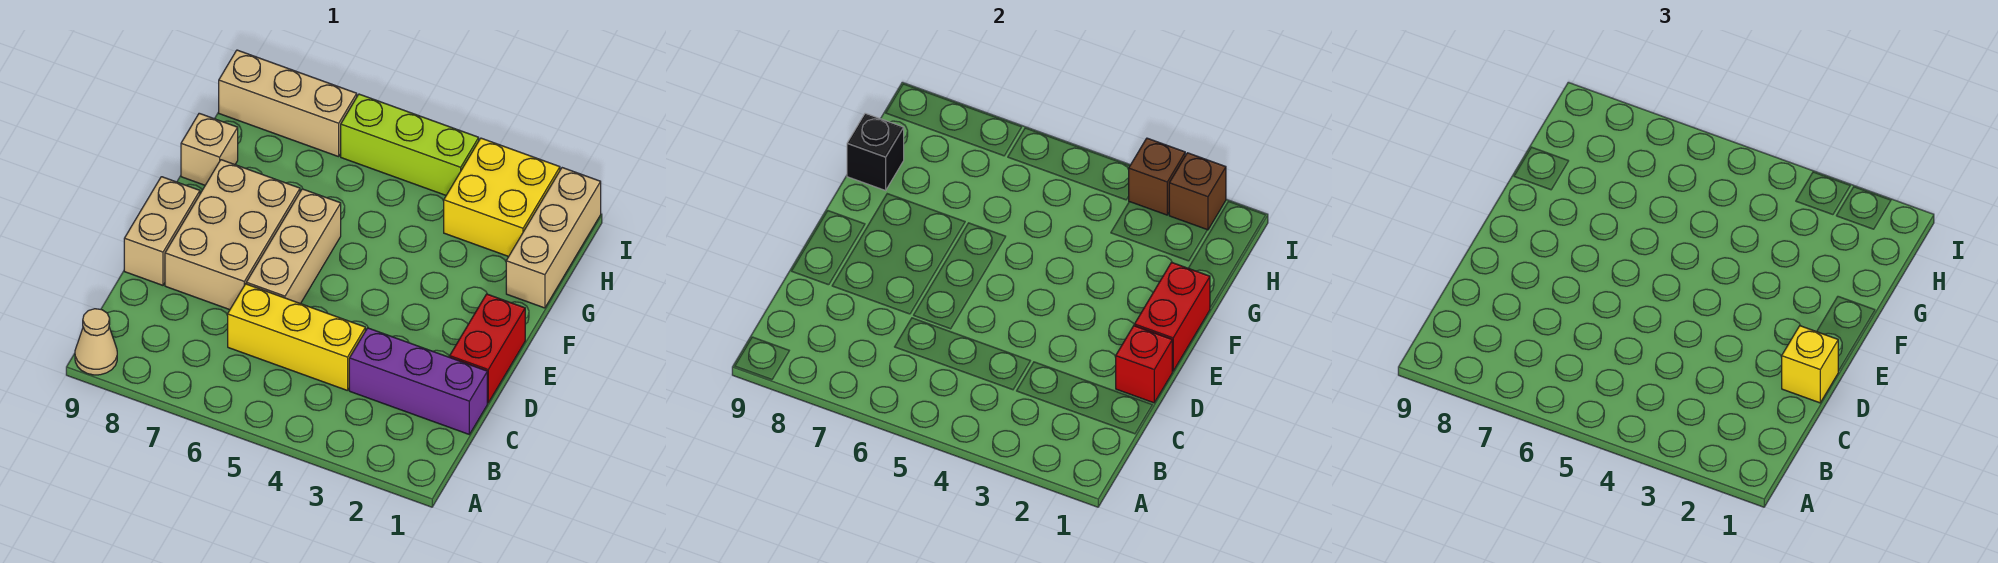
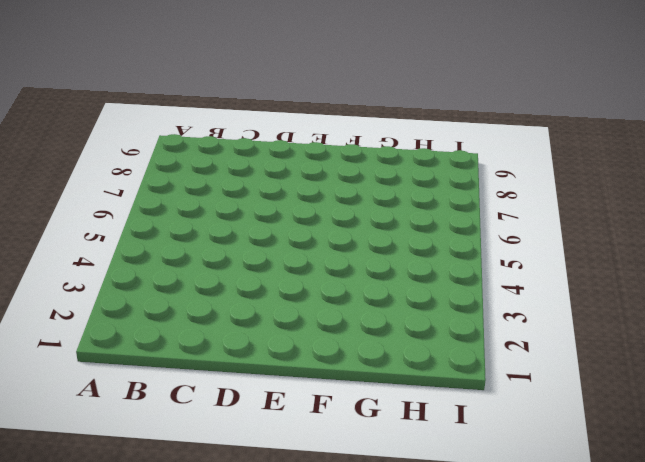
none -> tan cone A9 level 1
none -> purple brick C1:C3 level 1
none -> yellow brick C4:C6 level 1

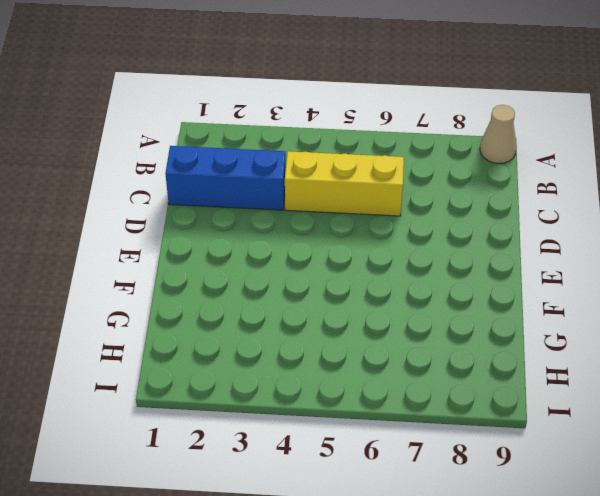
blue brick C1:C3 level 1 -> purple brick C1:C3 level 1
none -> red brick D1:E1 level 1
none -> tan brick D6:F6 level 1
none -> tan brick D7:F8 level 1

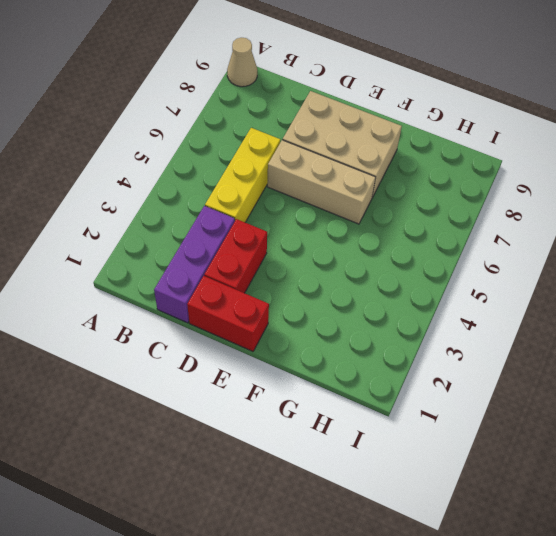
red brick D2:D3 level 1 -> red brick E1:F1 level 2
none -> tan brick D9:E9 level 1
none -> tan brick G1:I1 level 1
none -> tan brick G9 level 1

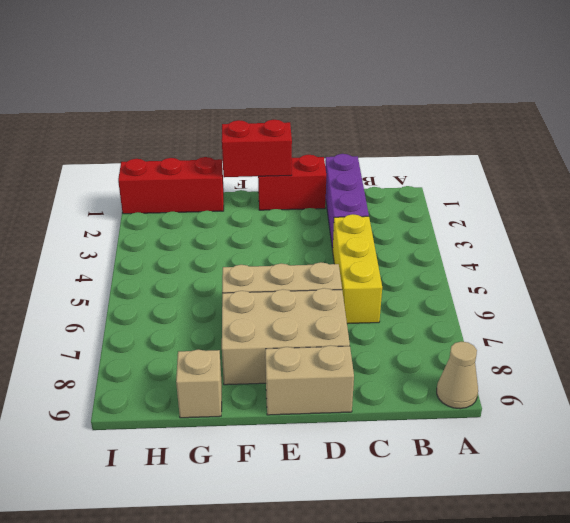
red brick G1:I1 level 1 -> tan brick G1:I1 level 1
none -> yellow brick H2:I3 level 1
none -> lime brick I4:I6 level 1
none -> tan brick I7:I9 level 1

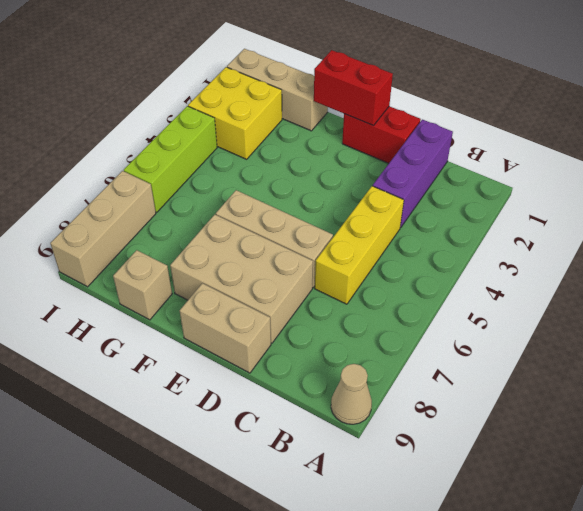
none -> red brick D1 level 2
none -> black brick G9 level 2
none -> brown brick I2 level 2

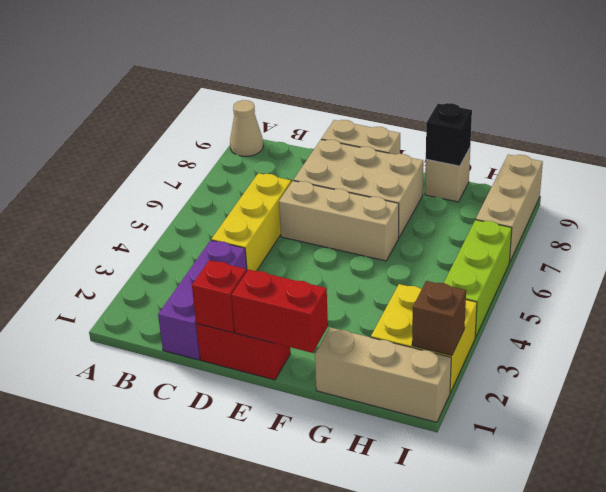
none -> brown brick I3 level 2
none -> yellow brick D1 level 3

